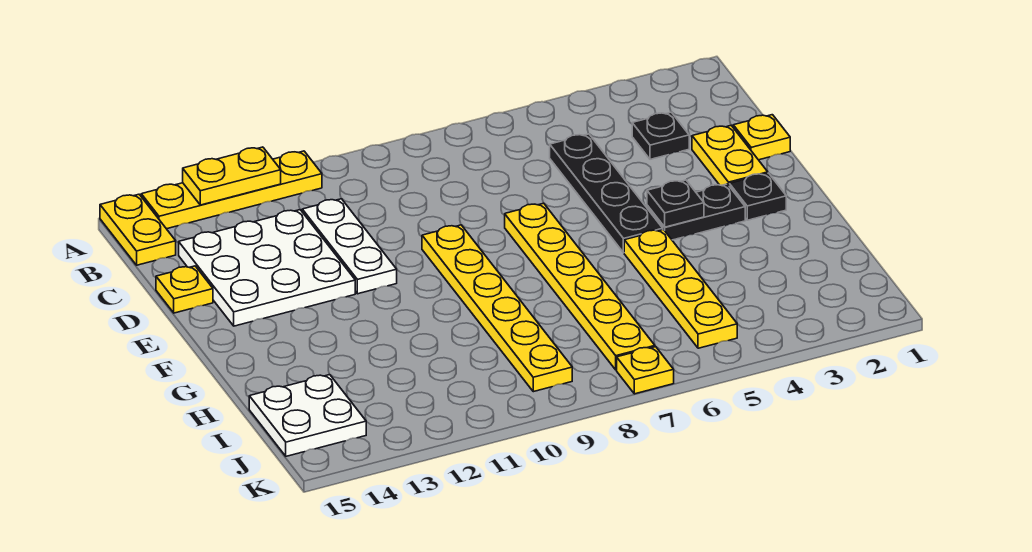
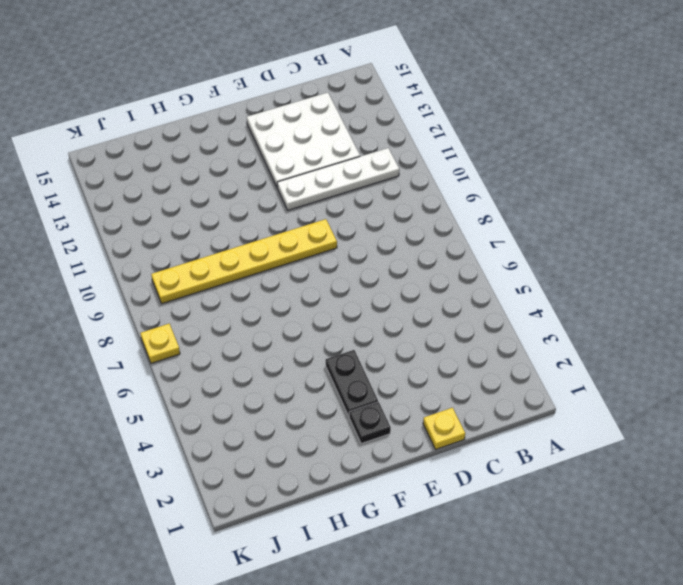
white plate B11:E11 level 1 -> white plate C11:E11 level 1
none -> yellow plate A11:A14 level 1
none -> yellow plate A15:B15 level 1
none -> black plate C3 level 1

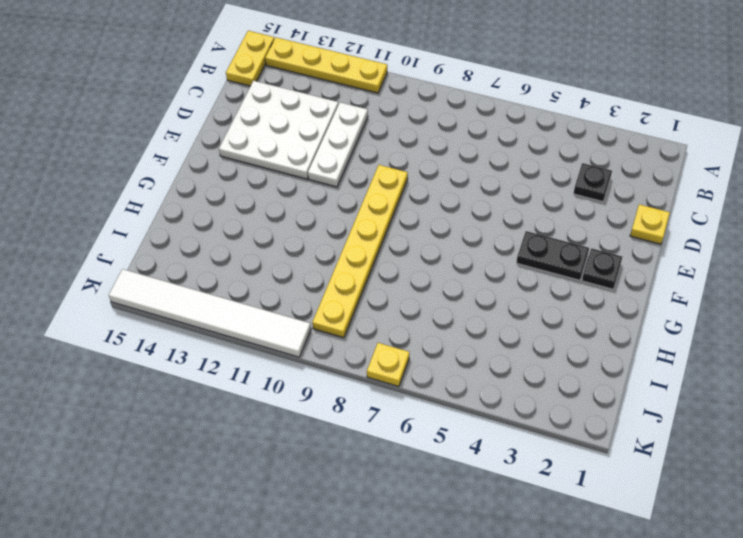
white tile K10:K15 level 1 -> none
none -> black plate C5:F5 level 1
none -> yellow plate D2:E2 level 1
none -> yellow plate D15 level 1

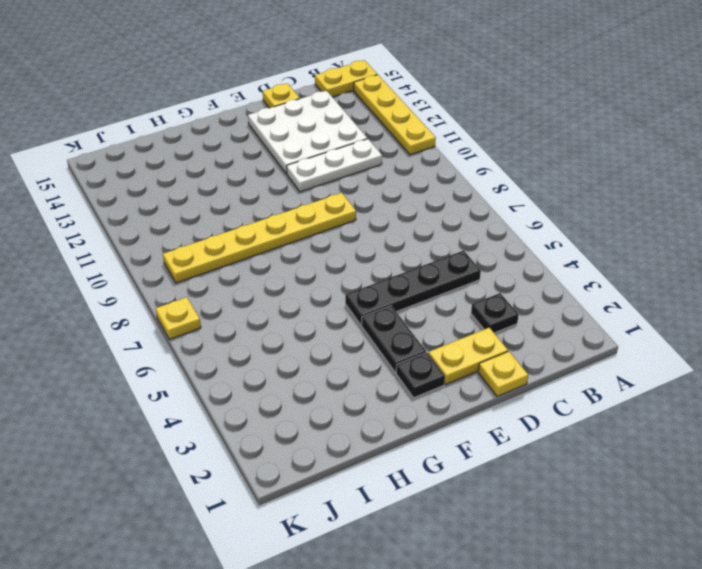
none -> yellow plate E7:J7 level 1
none -> yellow plate G5:J5 level 1
none -> white plate I14:J15 level 1

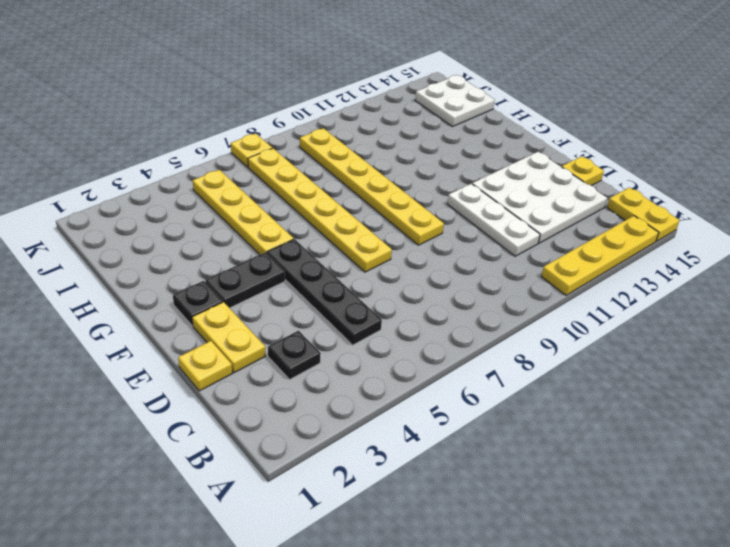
none -> yellow plate A12:A13 level 2
none -> black plate F4 level 2

